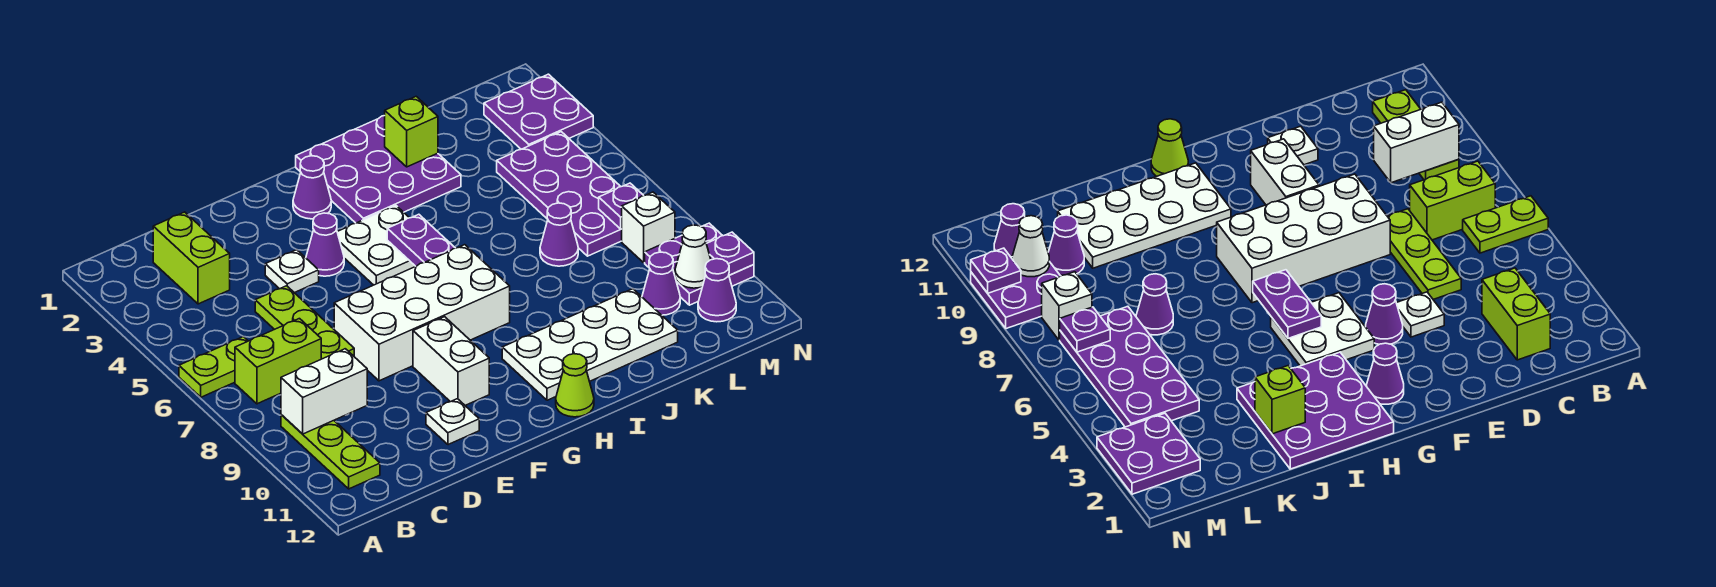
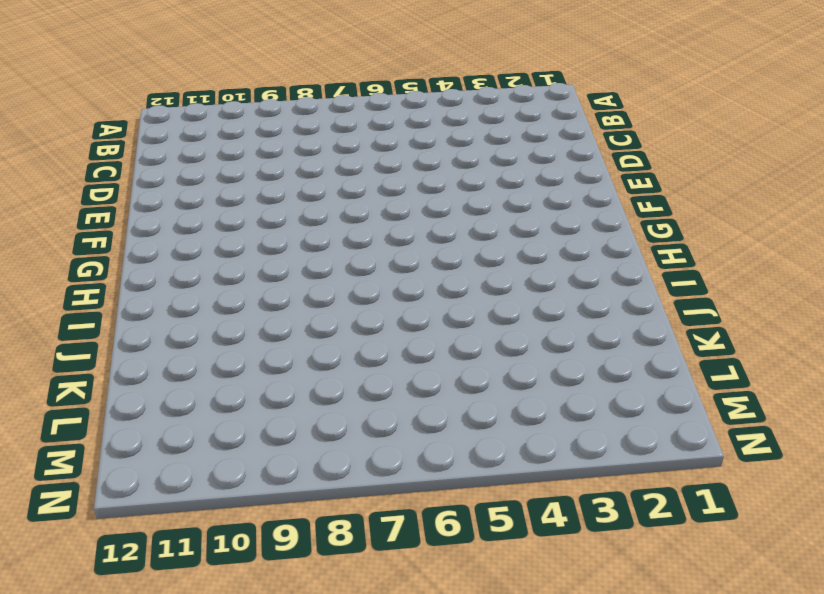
none -> lime plate A6:B6 level 1
none -> lime brick B7:C7 level 1
none -> lime plate B9:B11 level 1

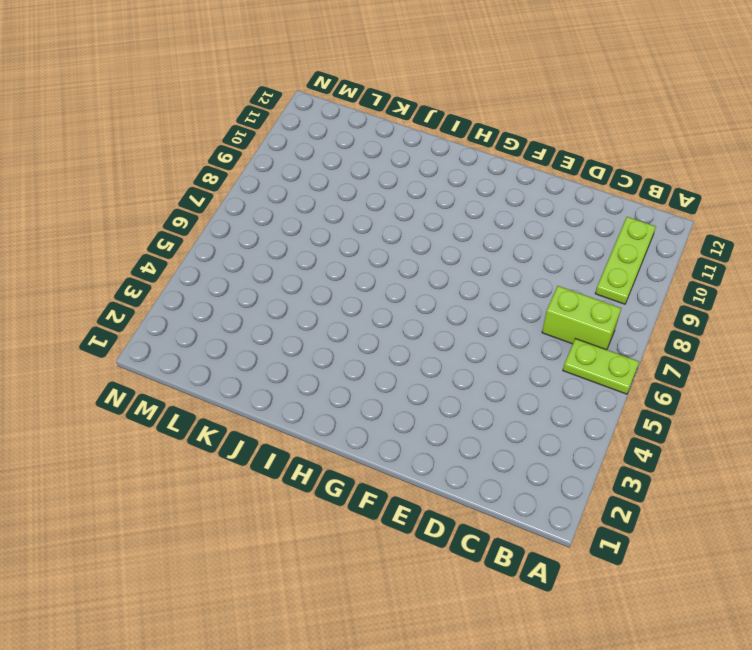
none -> lime brick C2:C3 level 1
none -> lime plate D5:D7 level 1
none -> white plate E4 level 1

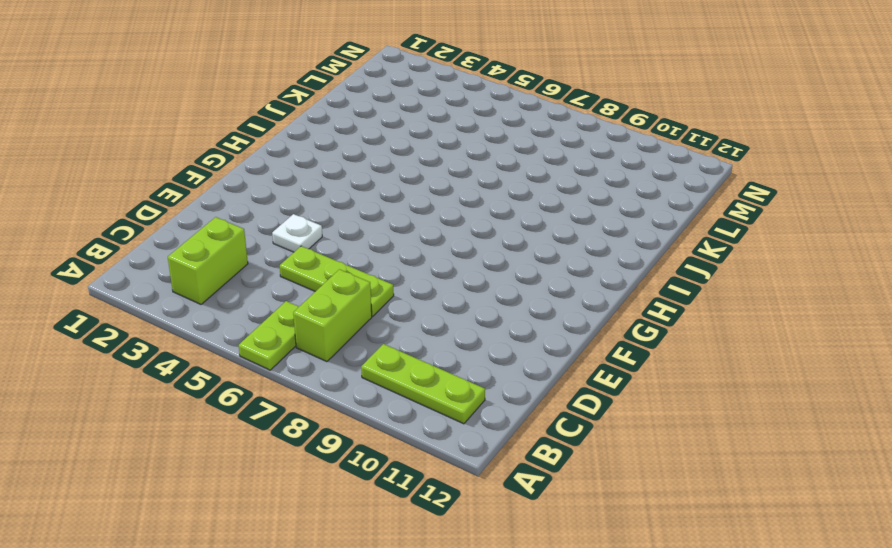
lime brick B3:C3 level 1 -> lime brick C2:C3 level 1
none -> white brick E7:H8 level 1
none -> white plate E11 level 1
none -> purple cone F4 level 1

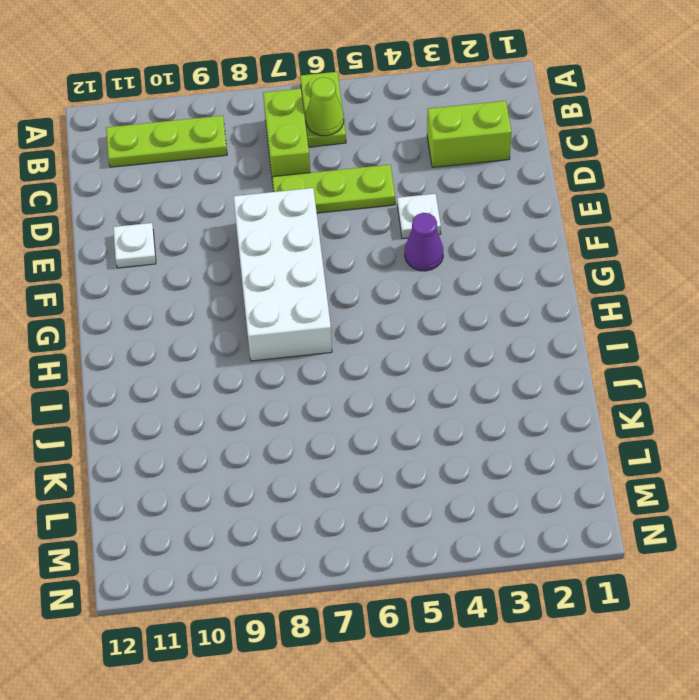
lime cone B6 level 2 -> lime cone H12 level 1
none -> white brick F9:F10 level 1
none -> purple cone G2 level 1
none -> white plate G4:H5 level 1

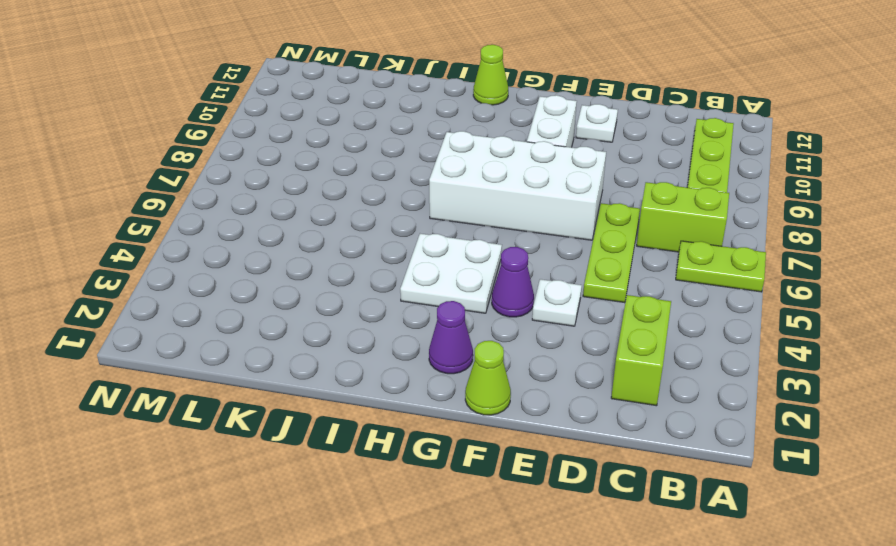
lime cone F1 level 1 -> none
none -> purple plate H1:J3 level 1
none -> white plate H10:K11 level 1
none -> purple cone K7 level 1

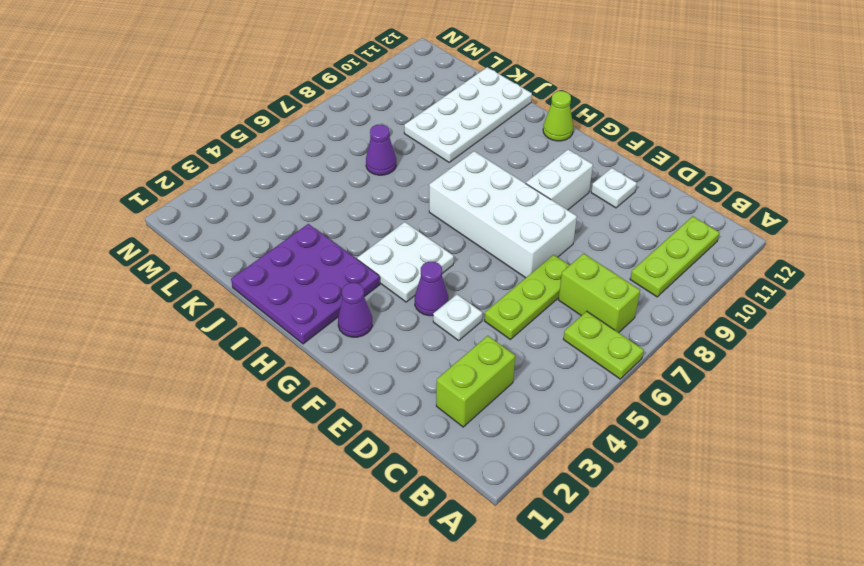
white plate J9:K12 level 1 -> white plate H10:K11 level 1
none -> purple plate L4:M7 level 1
none -> purple cone L10 level 1
none -> purple plate M2:N3 level 1

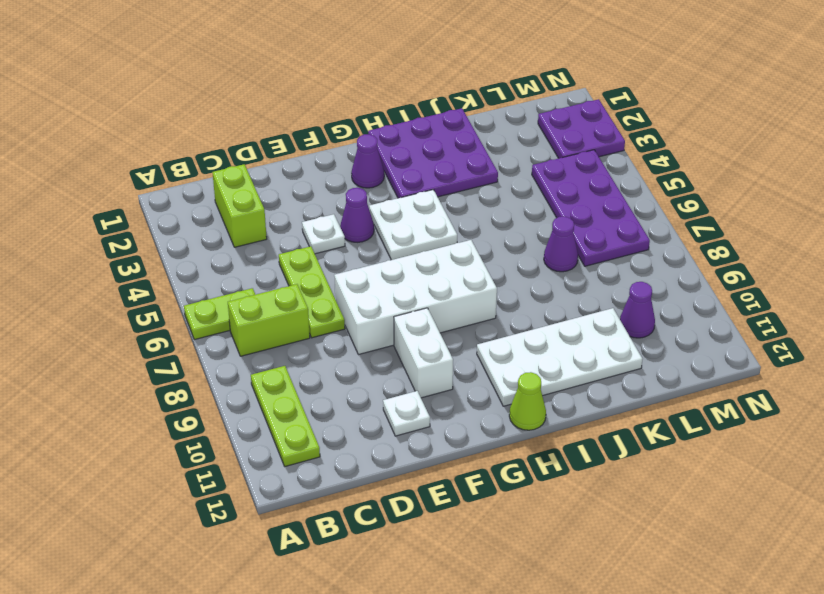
none -> white brick M8 level 1
none -> purple plate M9:N10 level 1
none -> purple cone M11 level 1

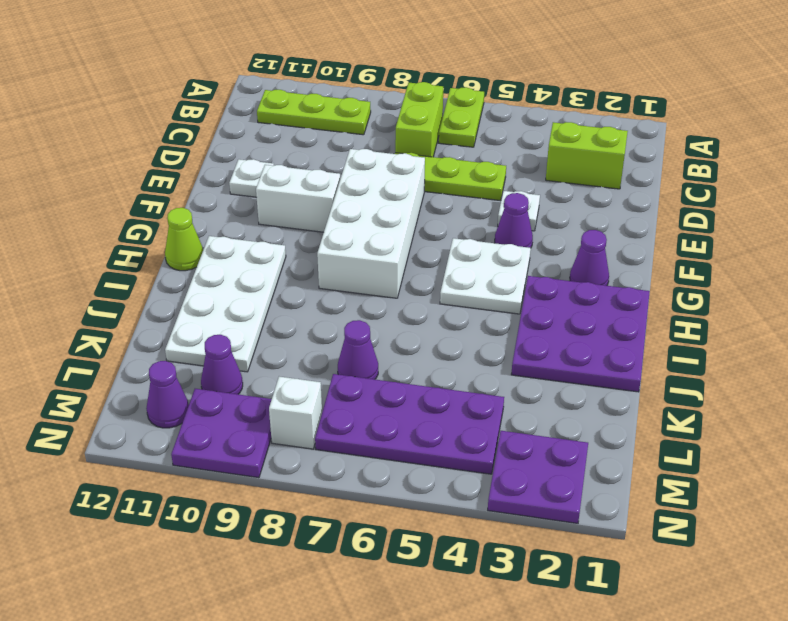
none -> white brick B9:C9 level 2
none -> purple plate H5:H6 level 2
none -> lime brick J2 level 2

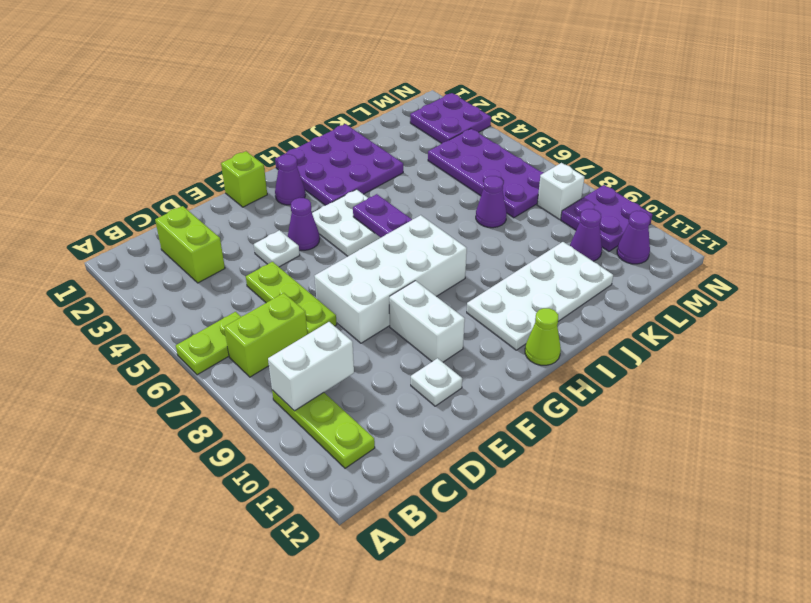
lime brick F1 level 1 -> lime brick J2 level 2
none -> purple plate M7 level 2
none -> white cone M10 level 2
none -> purple plate N10 level 2

